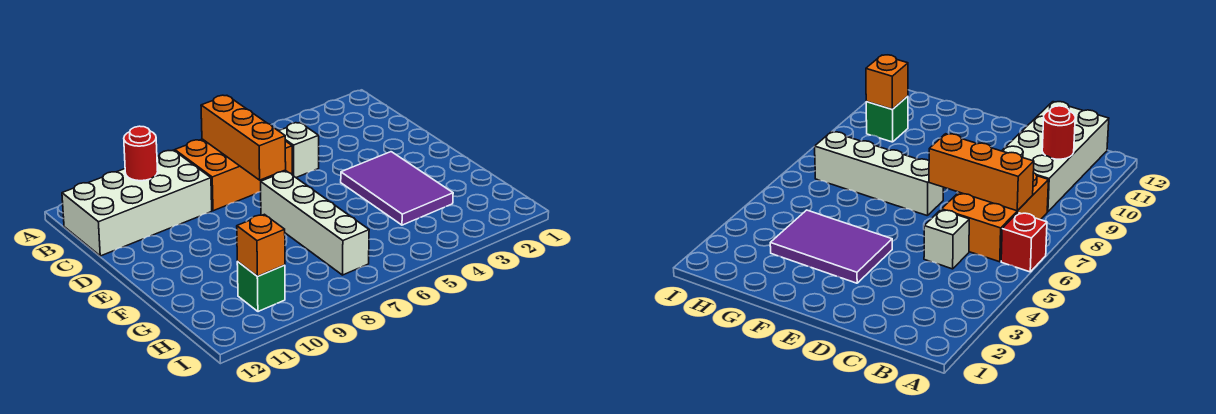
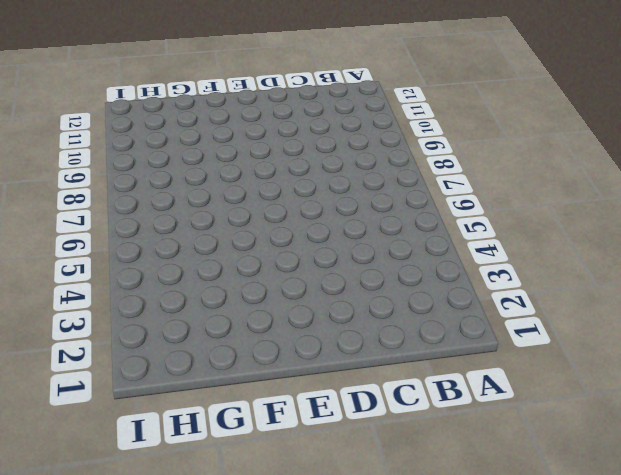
none -> red brick A6 level 1
none -> orange brick B6:C8 level 1

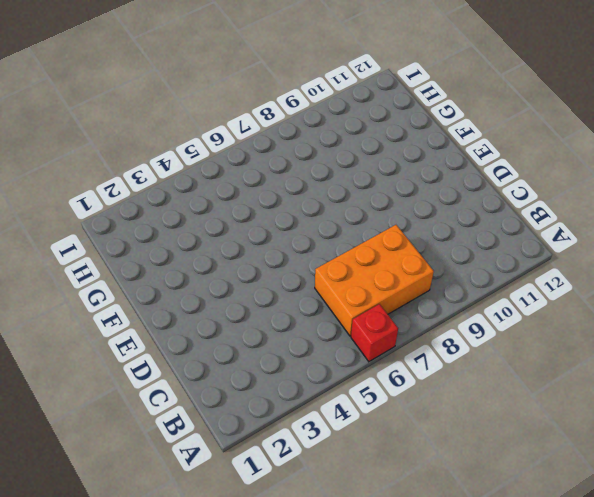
none -> white brick B9:C12 level 1
none -> white brick C5 level 1

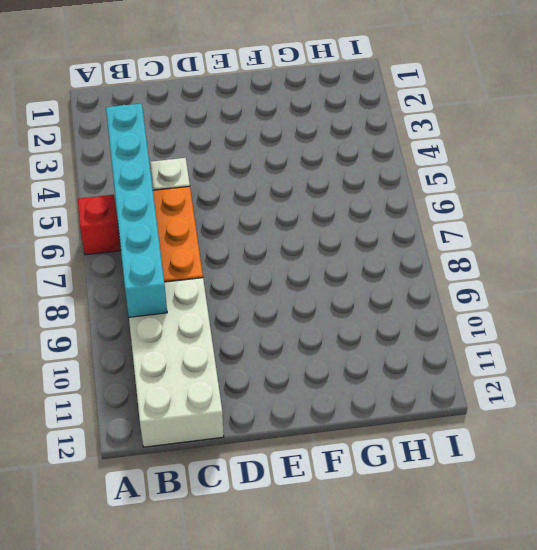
cyan brick B4:B9 level 2 -> orange brick B7:D7 level 2
none -> purple tile E3:G4 level 1
none -> white brick E7:H7 level 1

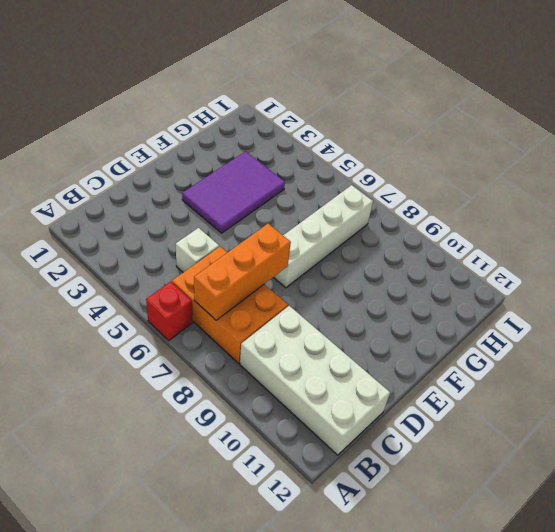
none -> green brick H10 level 1
none -> red round brick B10 level 2

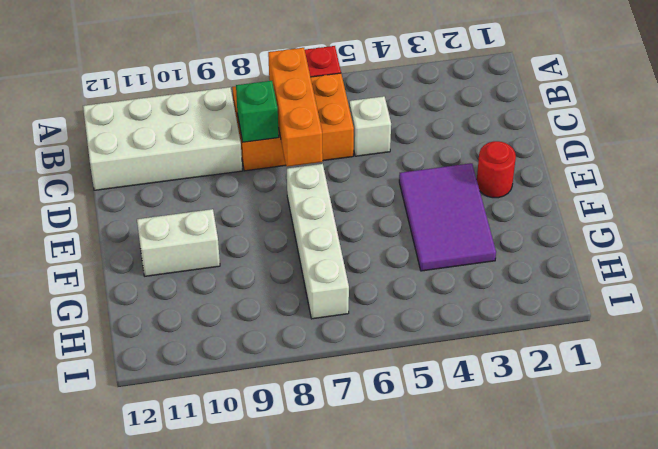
green brick C8 level 2 -> green brick H10 level 1
red round brick E2 level 1 -> red round brick B10 level 2
white brick F10:F11 level 1 -> none
none -> orange brick H10 level 2

